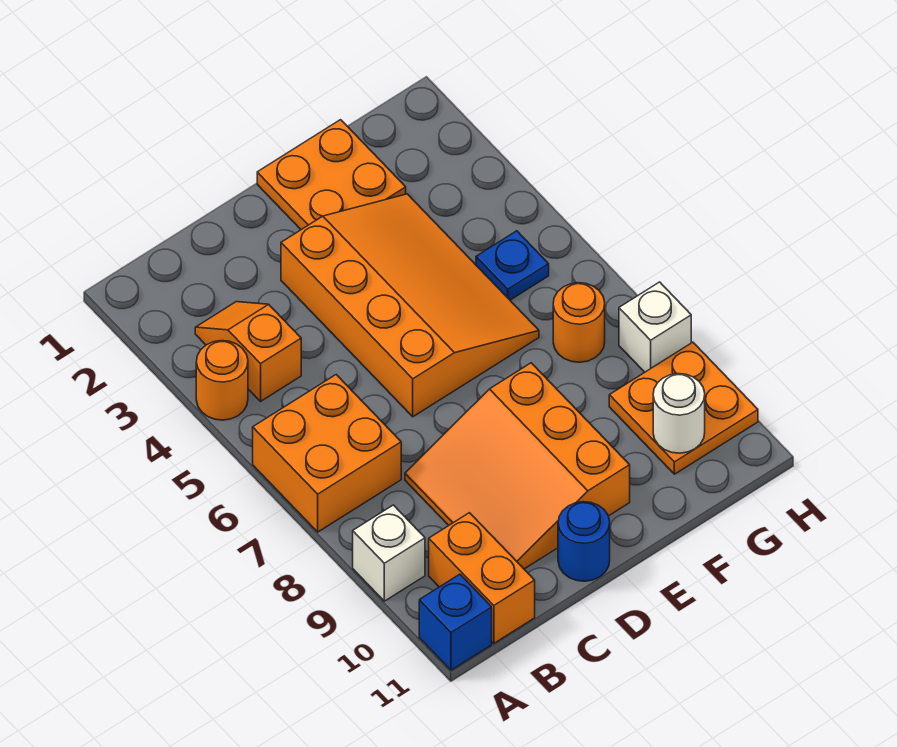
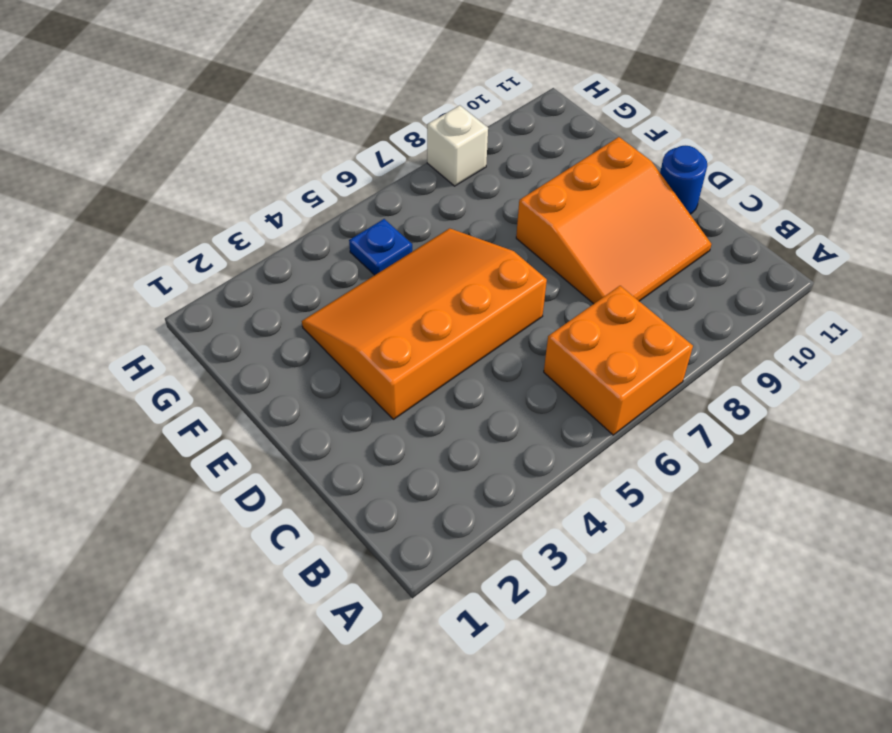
none -> orange round brick A4 level 1
none -> white brick A9 level 1
none -> blue brick A11 level 1

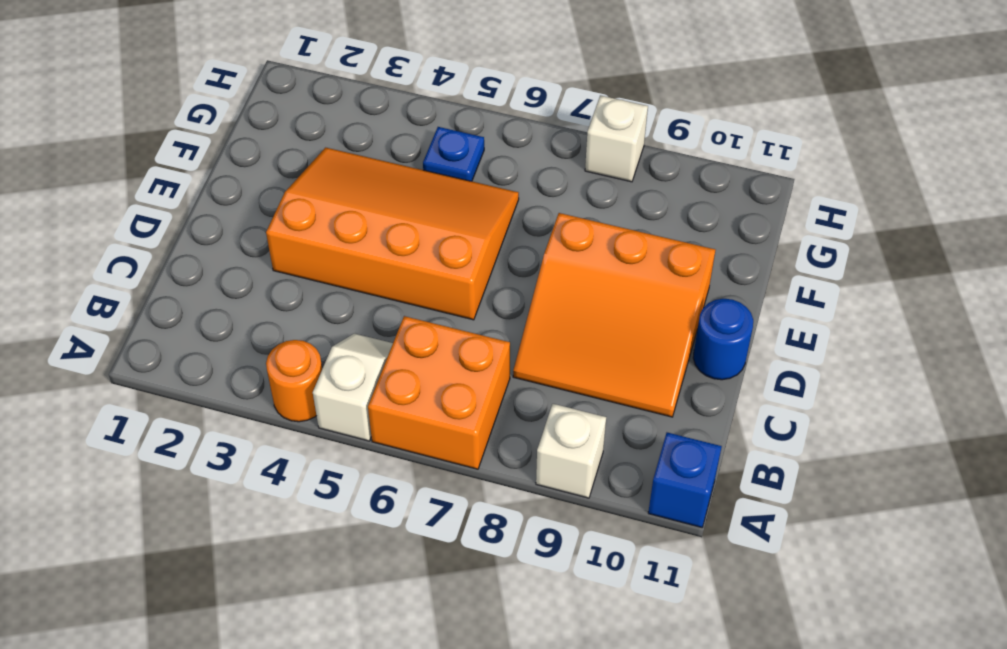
white slope A5:B5 level 1 top A -> none
none -> orange slope B3:B4 level 1 top 4
none -> orange brick B10:B11 level 1
none -> orange plate E1:F2 level 1

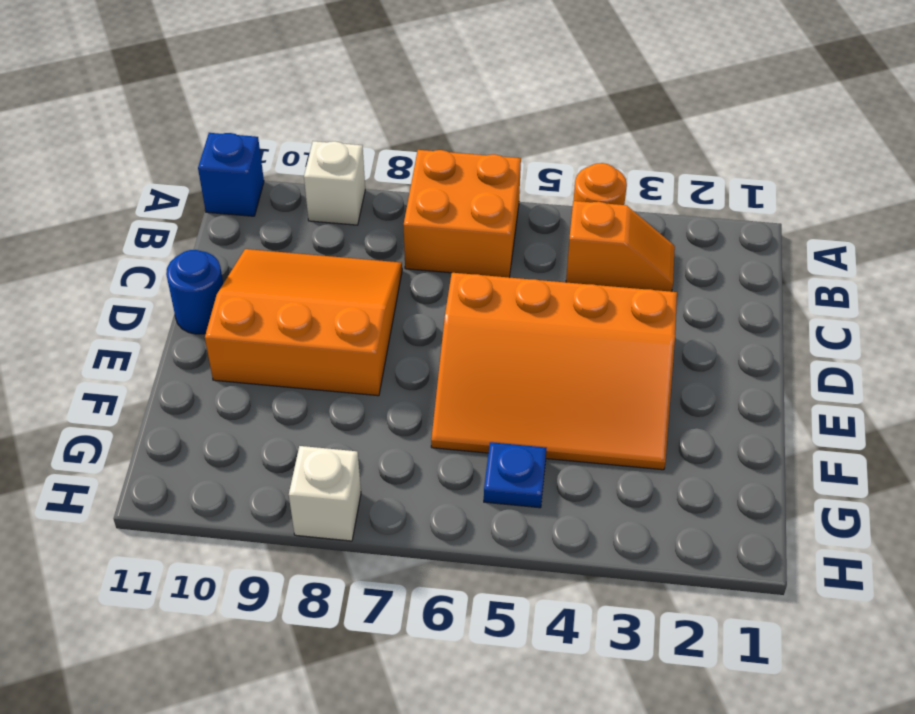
none -> orange brick B10:B11 level 1
none -> orange plate E1:F2 level 1
none -> orange round brick G7 level 1

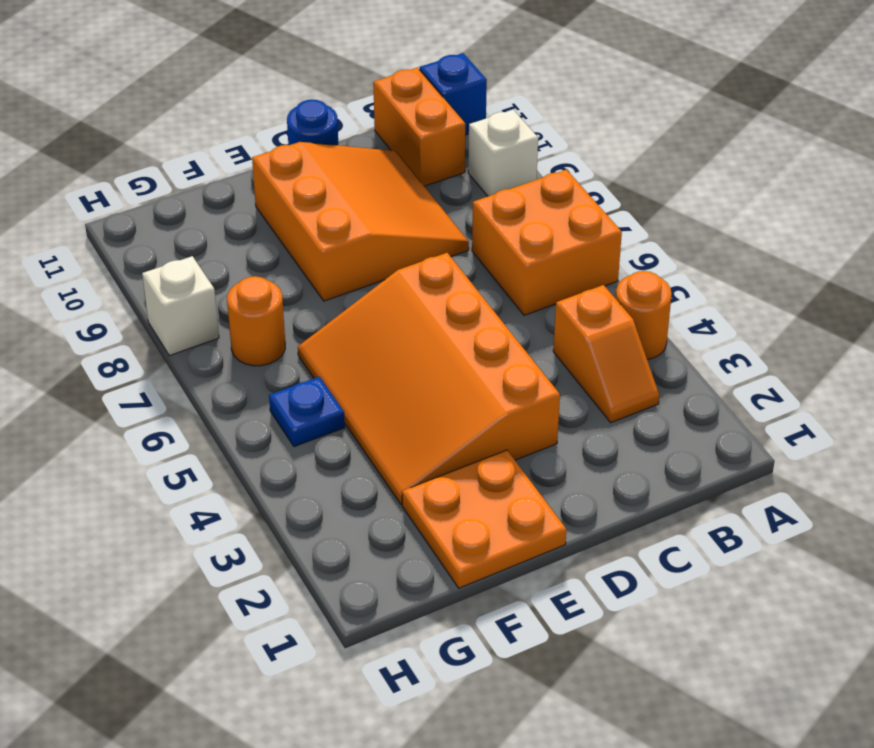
none -> orange plate G9:H10 level 1
none -> white round brick G10 level 2

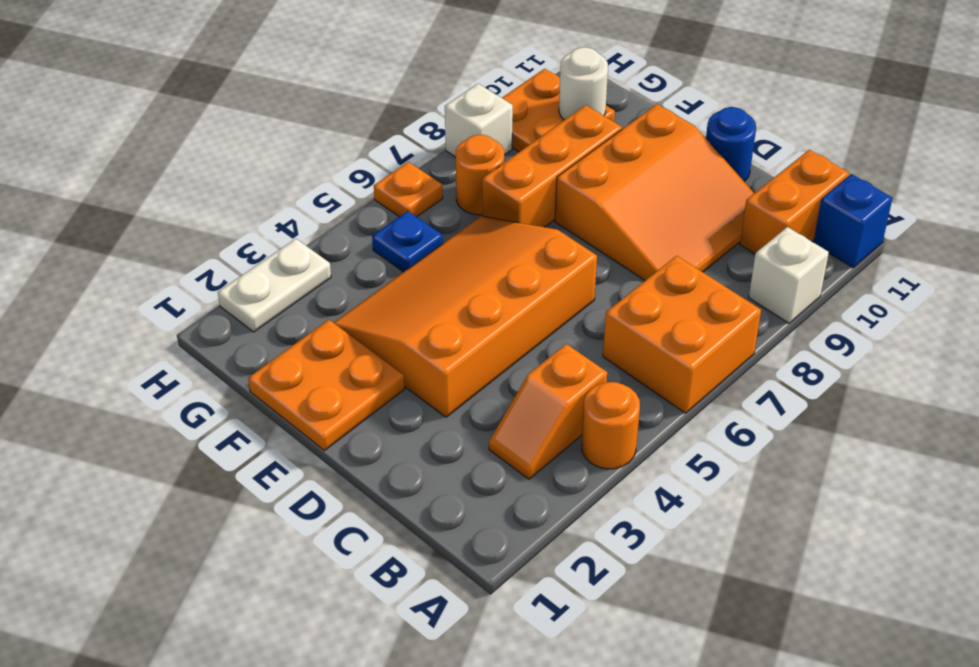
orange brick F7:F9 level 1 -> none
white plate H2:H3 level 1 -> none
orange plate H6 level 1 -> none

